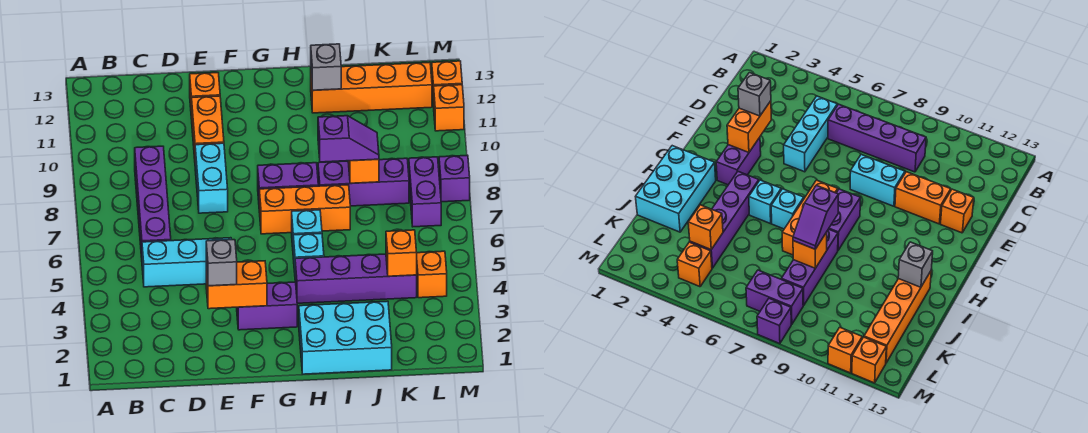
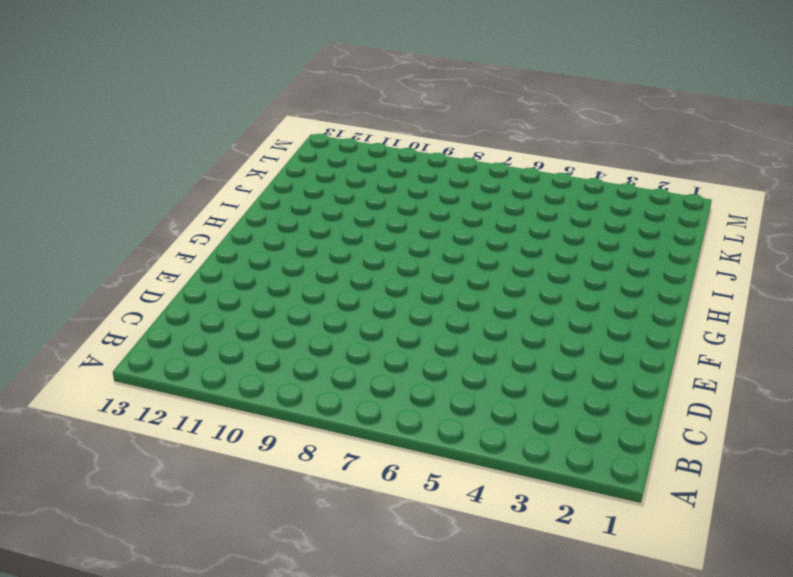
none -> cyan brick C5:E5 level 1
none -> purple brick C6:C9 level 1
none -> cyan brick E8:E9 level 1

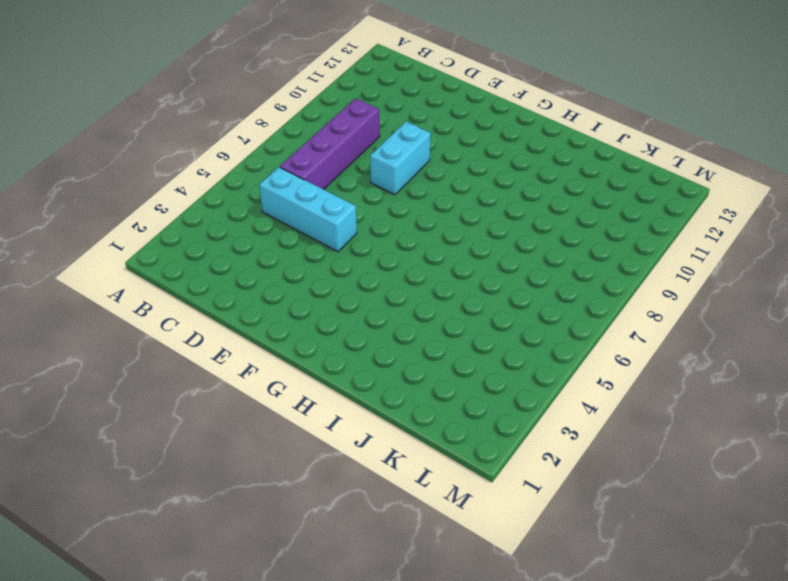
none -> orange brick E10:E11 level 1
none -> orange brick E12 level 1
none -> purple brick F3:G3 level 1

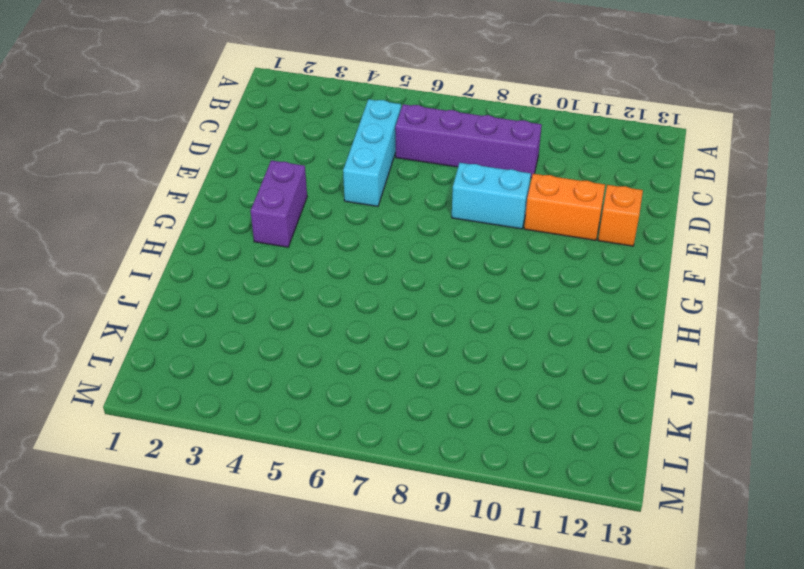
none -> orange brick G7:I7 level 1
none -> purple brick G8:H8 level 1
none -> cyan brick H1:J2 level 1

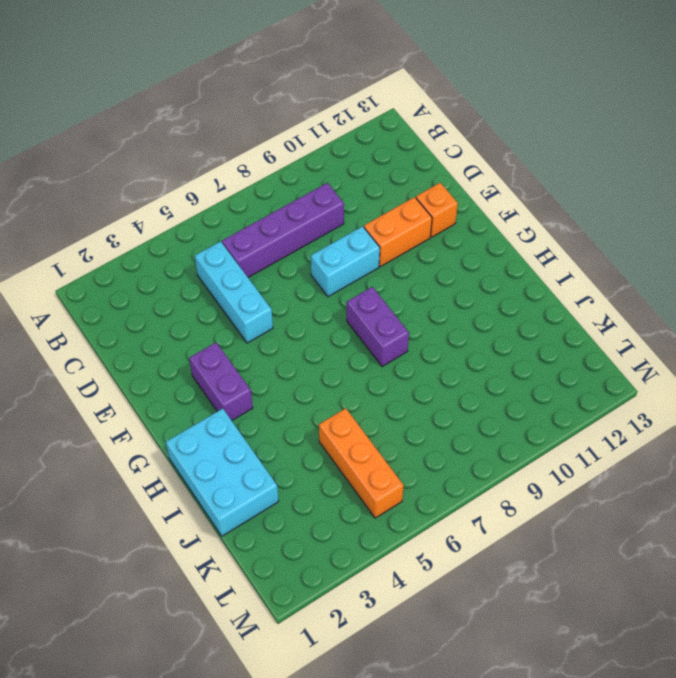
orange brick J5:L5 level 1 -> orange brick G7:I7 level 1
none -> purple brick H4:K4 level 1
none -> cyan brick H5 level 1
none -> cyan brick H6 level 1

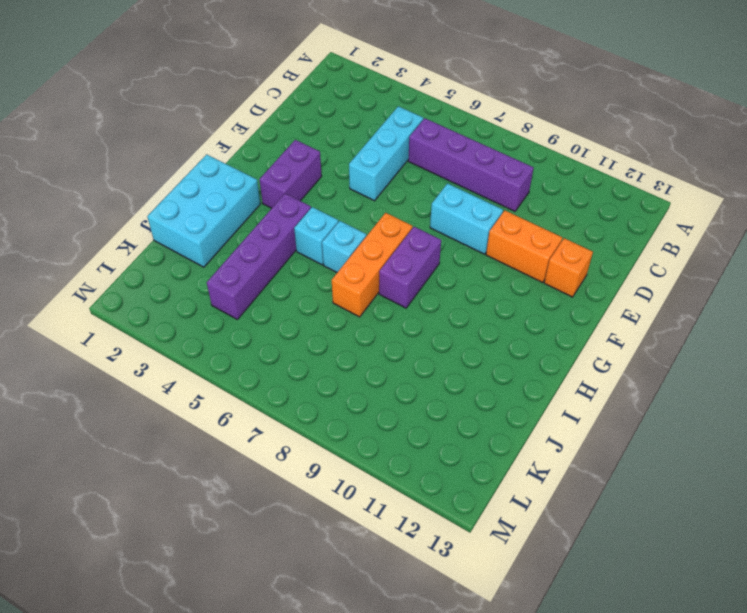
none -> purple brick I8:K8 level 1
none -> orange brick I12:L12 level 1
none -> orange brick L4 level 1

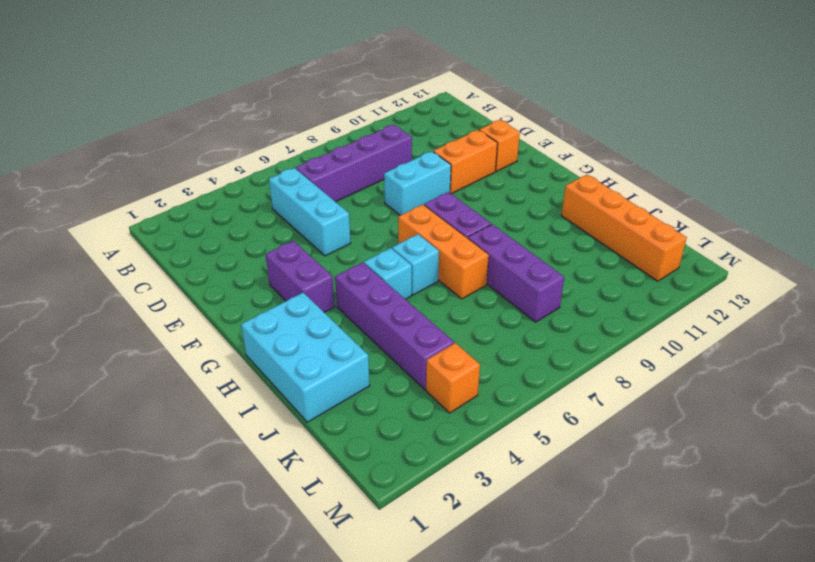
none -> purple brick L7:L8 level 1
none -> purple brick M8 level 1
none -> orange brick M11 level 1

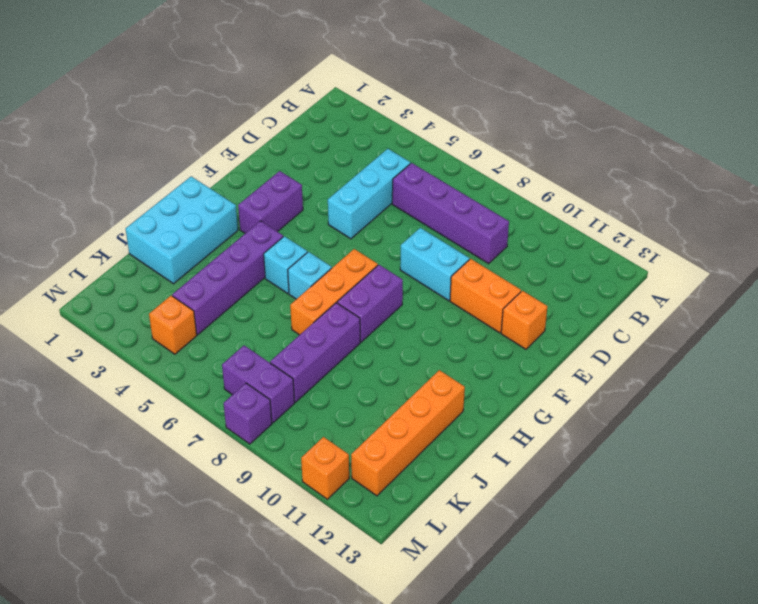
none -> orange brick M12 level 1
none -> orange brick E3:F3 level 2
none -> grey brick I12 level 2

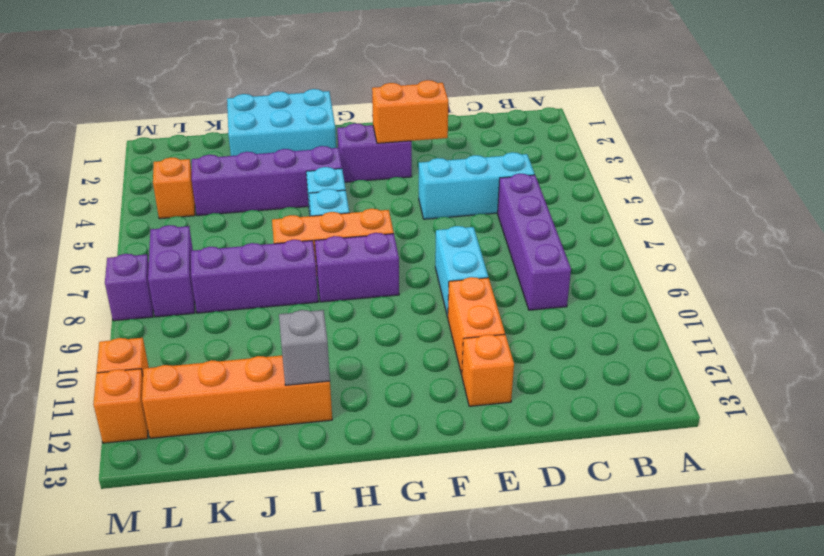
none -> orange brick J8 level 2
none -> orange brick K4 level 2
none -> grey brick E3 level 3

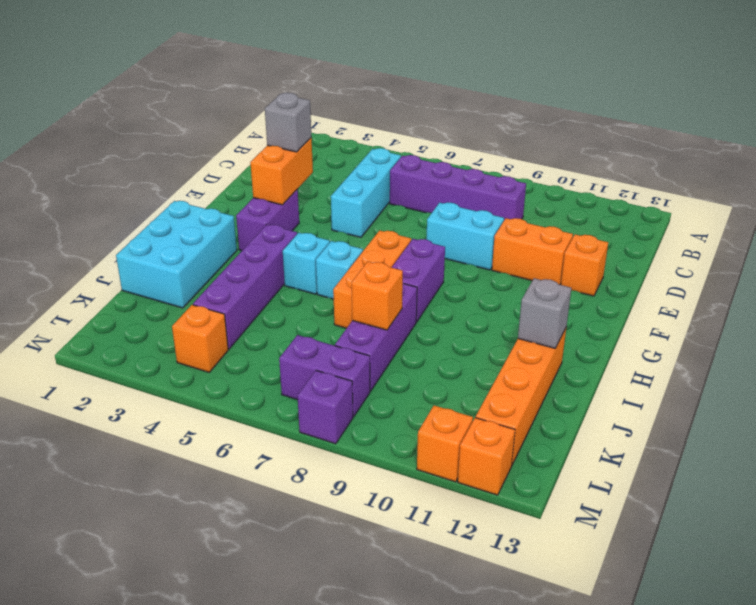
none -> orange brick K4 level 2
none -> purple slope I8:J8 level 3 top I

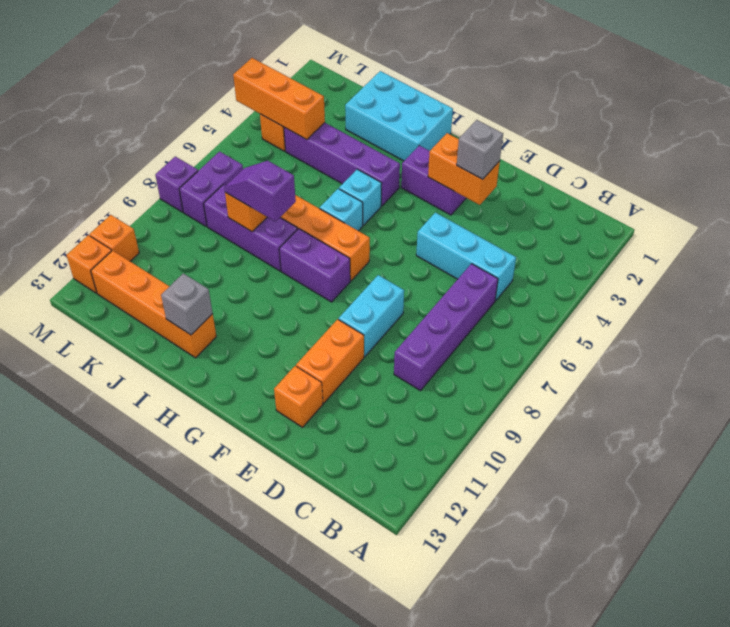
orange brick K4:M4 level 2 -> orange brick K4 level 2

